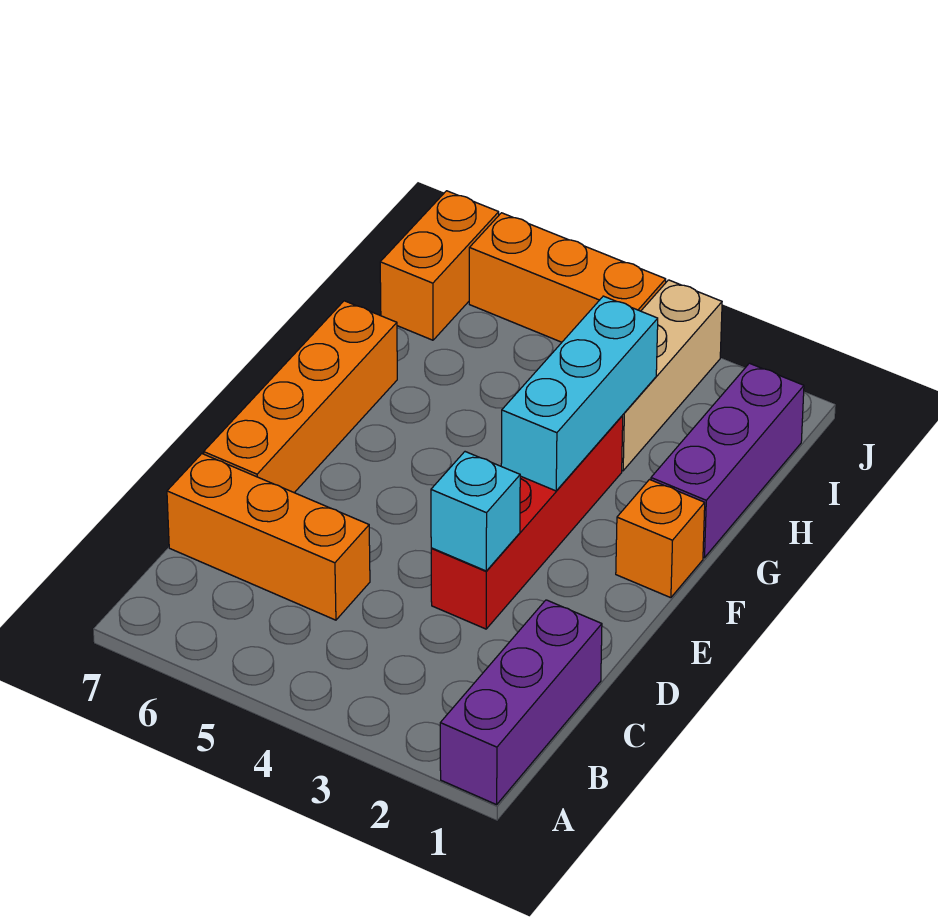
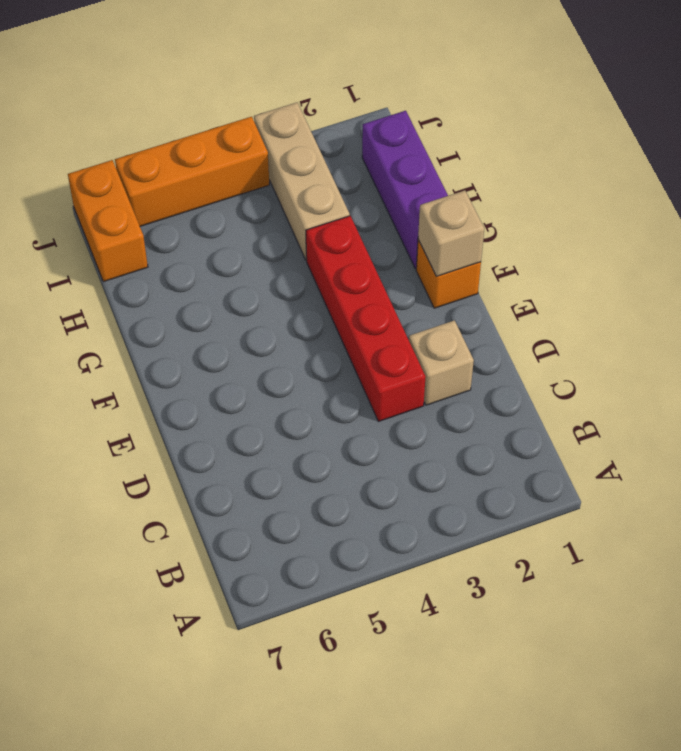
tan brick D2 level 1 -> none
tan brick F1 level 2 -> none
none -> purple brick A1:C1 level 1
none -> orange brick C5:C7 level 1

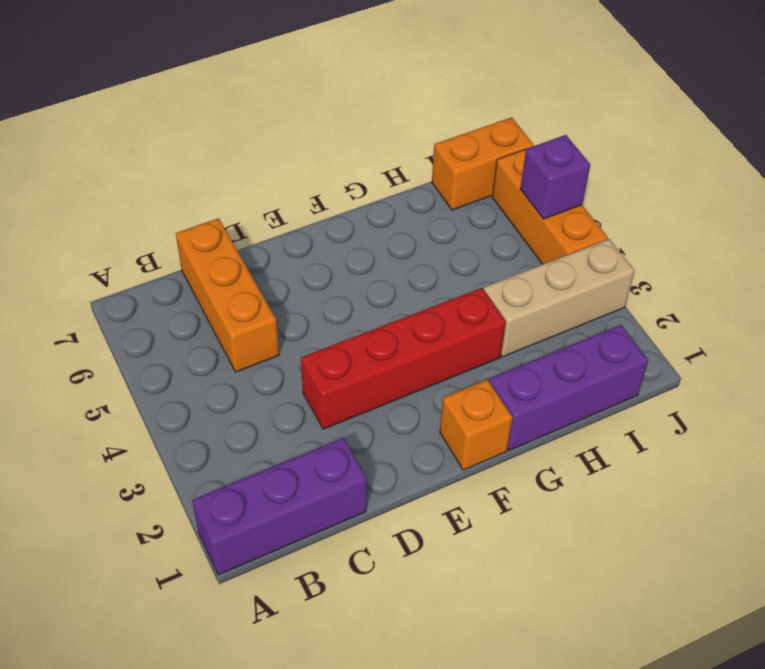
purple brick J5 level 2 -> none
none -> orange brick D7:G7 level 1
none -> cyan brick D3 level 2

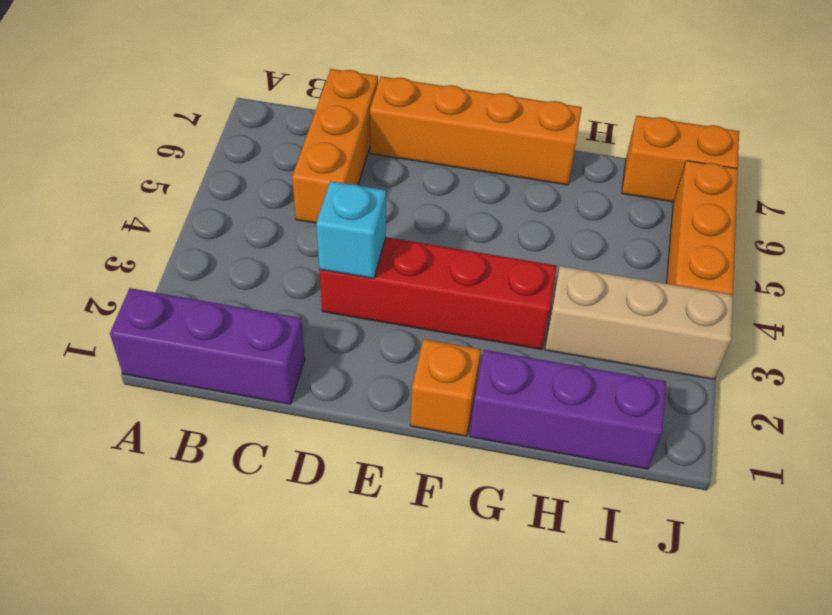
none -> cyan brick F3:H3 level 2

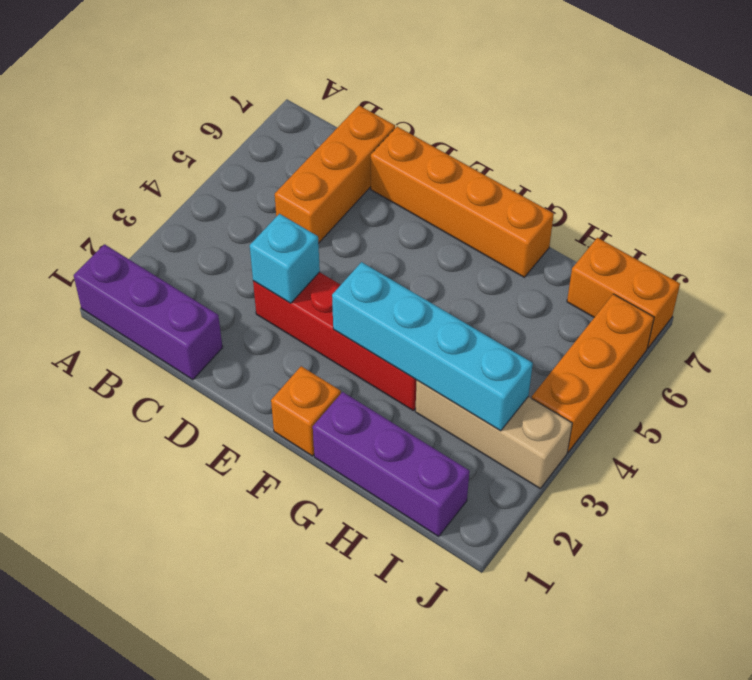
cyan brick F3:I3 level 2 -> cyan brick F3:H3 level 2

